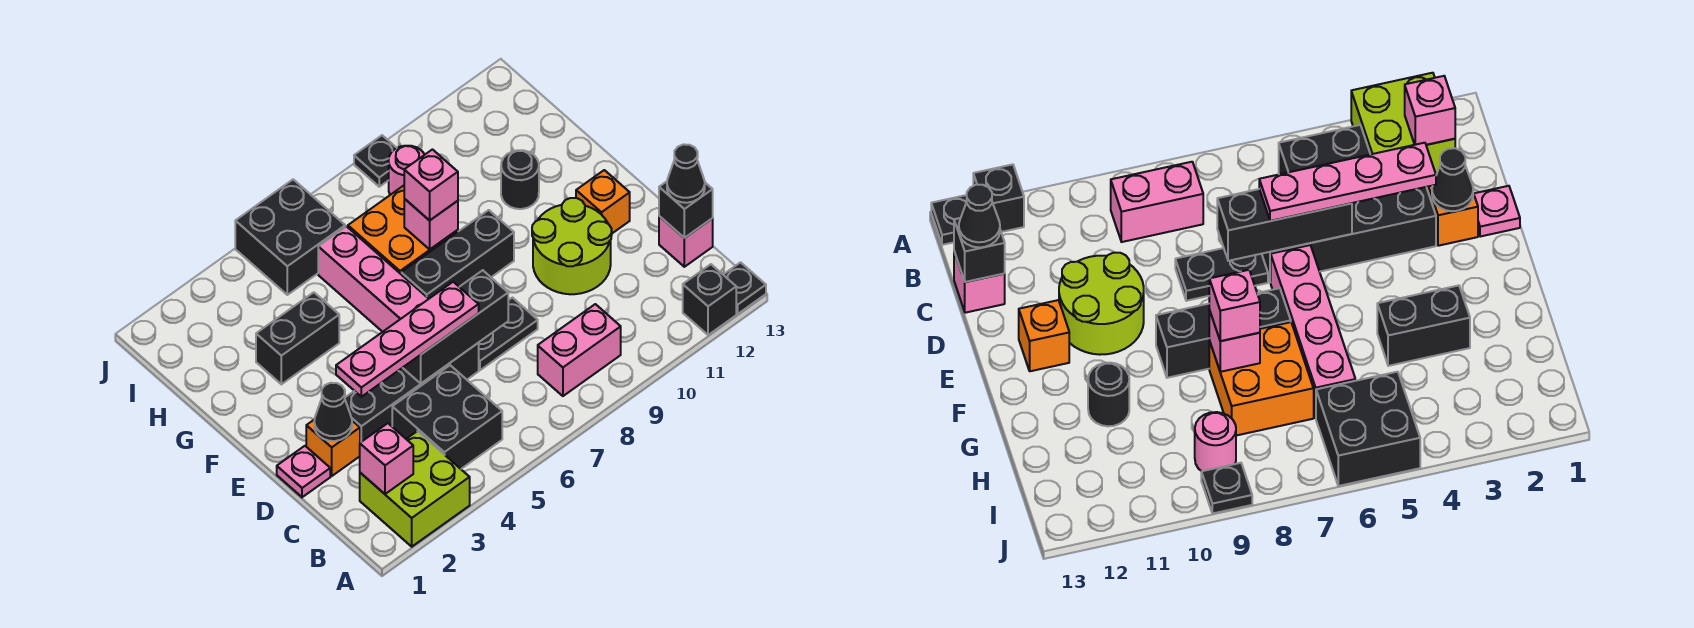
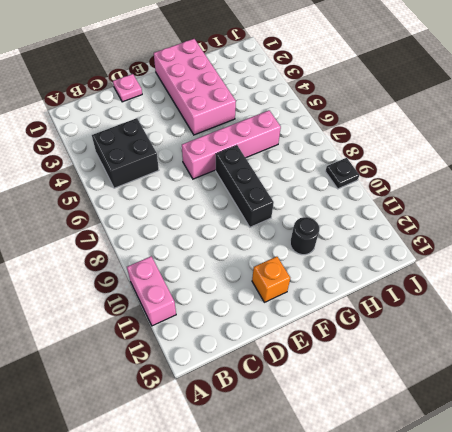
pink brick A10:A11 level 1 -> pink brick B8:B9 level 1
pink brick F1:G4 level 1 -> black brick G3:G4 level 1
none -> lime brick A2:B3 level 1
none -> black brick A12 level 1
none -> black plate A13 level 1

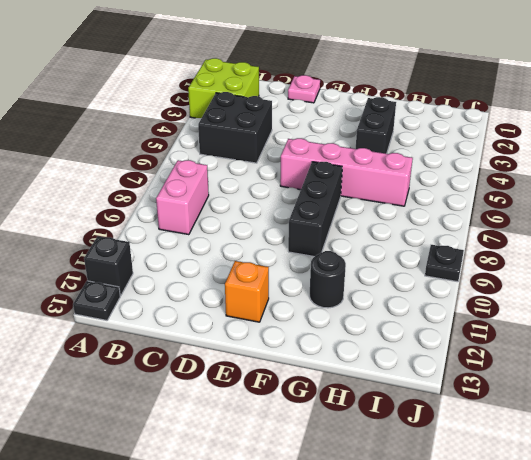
none -> pink brick C13 level 1
none -> orange brick D2 level 1
none -> black brick D3:D6 level 1

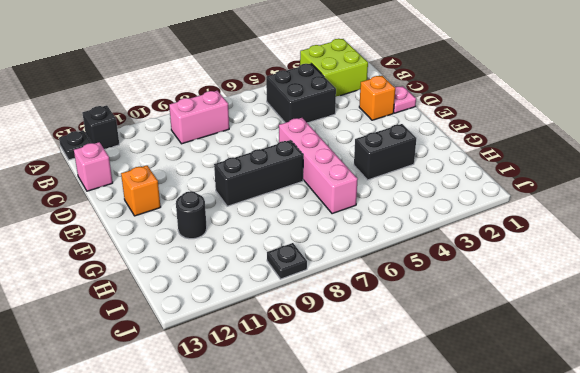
none -> black brick D3:D6 level 1
none -> black plate D7:D8 level 1
none -> lime round brick D10:E11 level 1

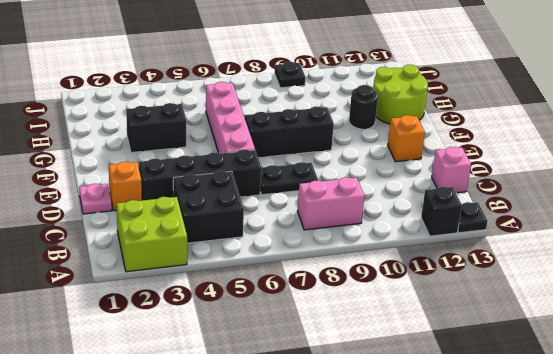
lime round brick G12:H13 level 1 -> lime round brick D10:E11 level 1
none -> orange brick G7:H8 level 1
none -> black brick I5:J6 level 1
none -> pink round brick I9 level 1

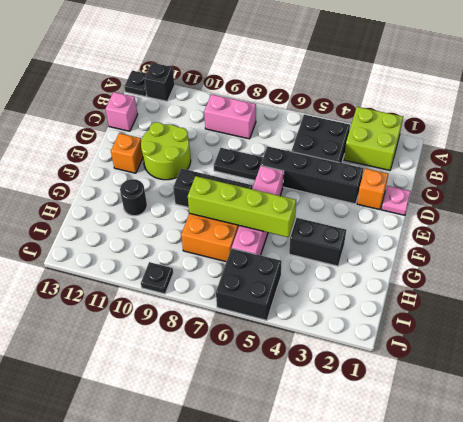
lime brick G5:G8 level 2 -> pink brick G8 level 2
none -> pink round brick I9 level 1
none -> pink brick B2 level 2
none -> black brick C13 level 2

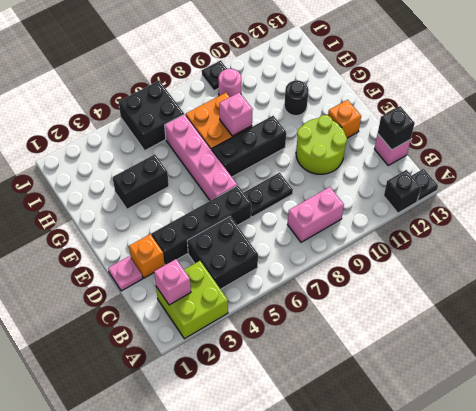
none -> black cone D2 level 2
none -> black brick D5:D7 level 2
none -> black cone C13 level 3

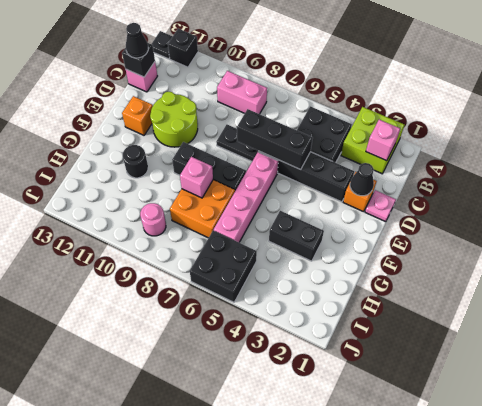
none -> black plate J9 level 1
none -> pink plate D3:D6 level 3
none -> pink brick G8 level 3

